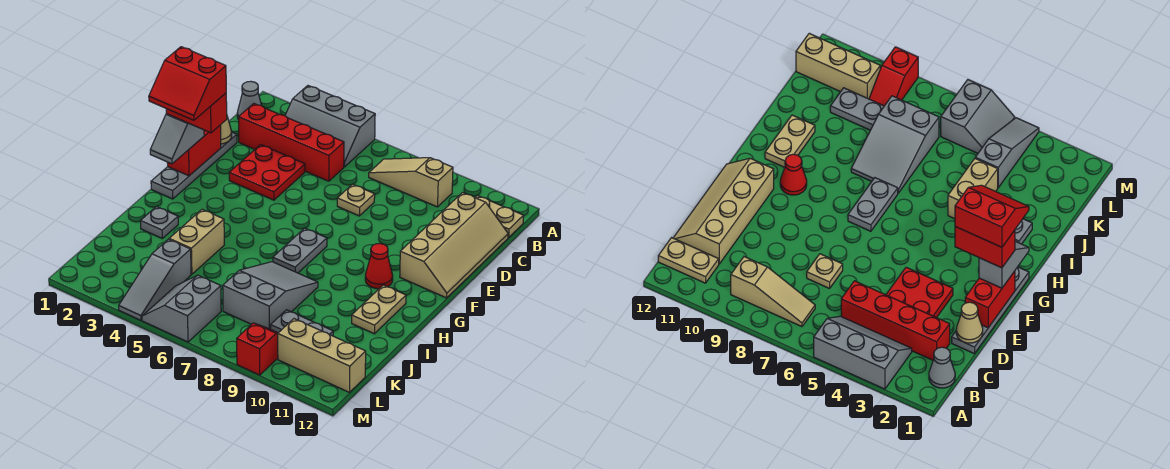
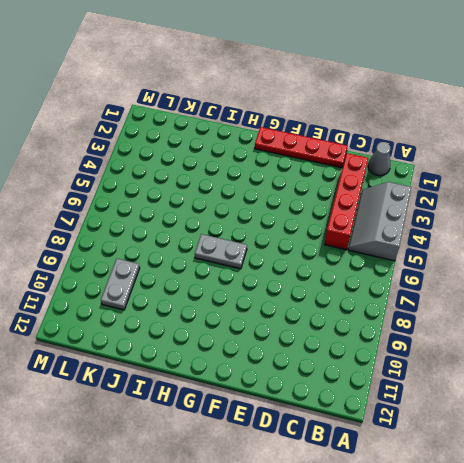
red plate D1:G1 level 1 -> grey plate D1:G1 level 1
none -> tan slope B7:B9 level 1 top 9
none -> tan plate B11:B12 level 1
none -> tan slope C11:F12 level 1 top 11

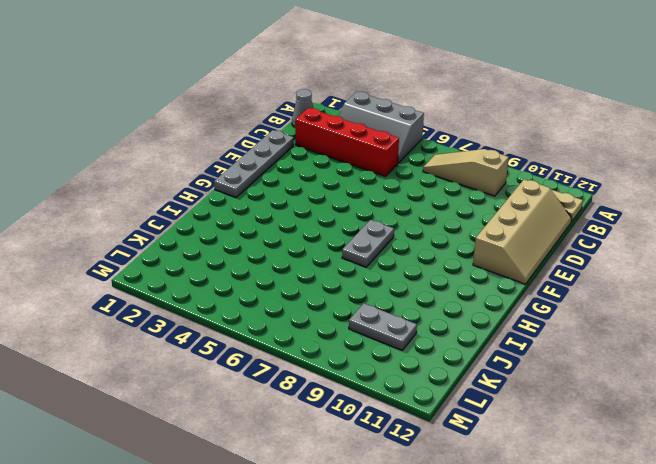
none -> red plate D3:E4 level 1
none -> tan plate D7 level 1
none -> red cone G10 level 1

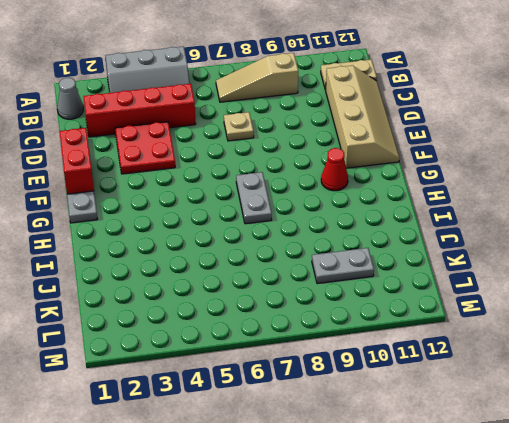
none -> tan plate H11:I11 level 1
none -> grey plate I2 level 1
none -> tan brick I4:J4 level 1

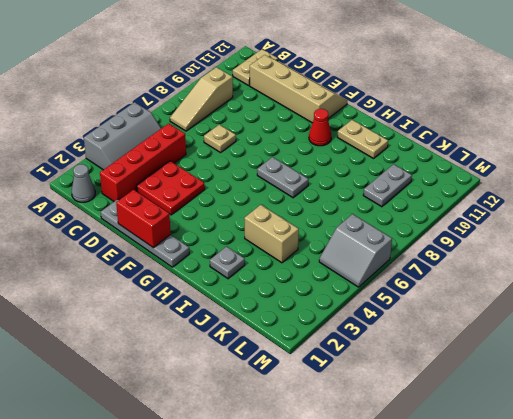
none -> grey slope I7:K8 level 1 top K
none -> grey slope K4:M4 level 1 top K
none -> red slope L9:M9 level 1 top M

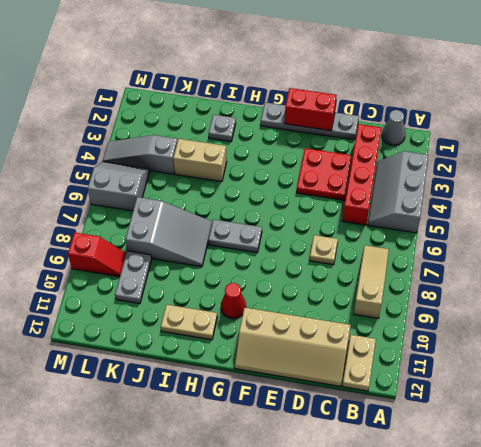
none -> tan brick L10:L12 level 1
none -> tan cone D1 level 2
none -> grey slope F1:G1 level 3 top F

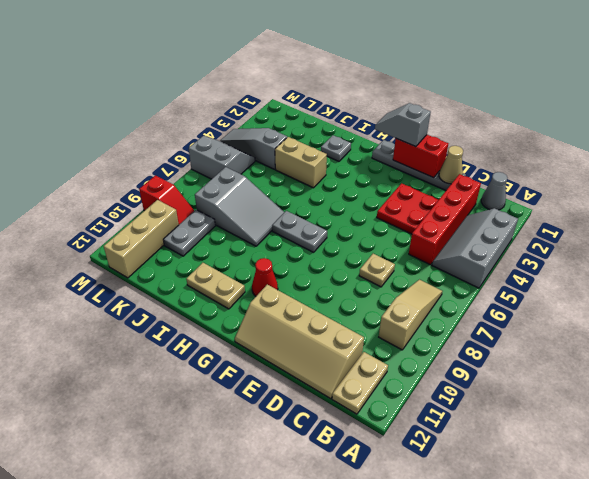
none -> red brick F1:F2 level 4
none -> red slope F1:G2 level 5 top F

